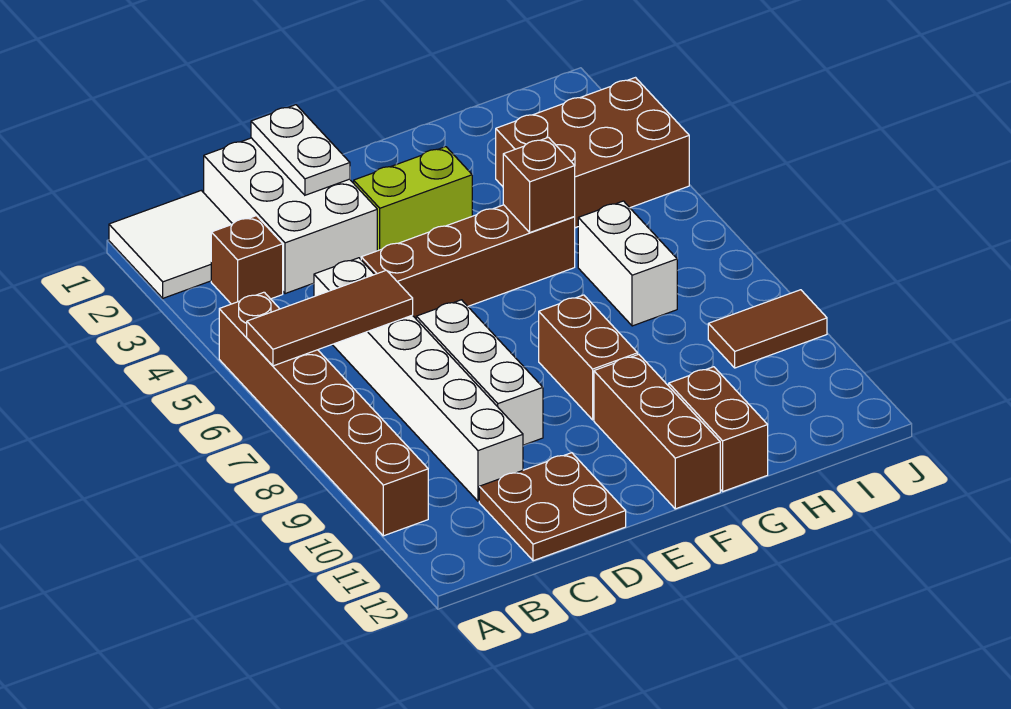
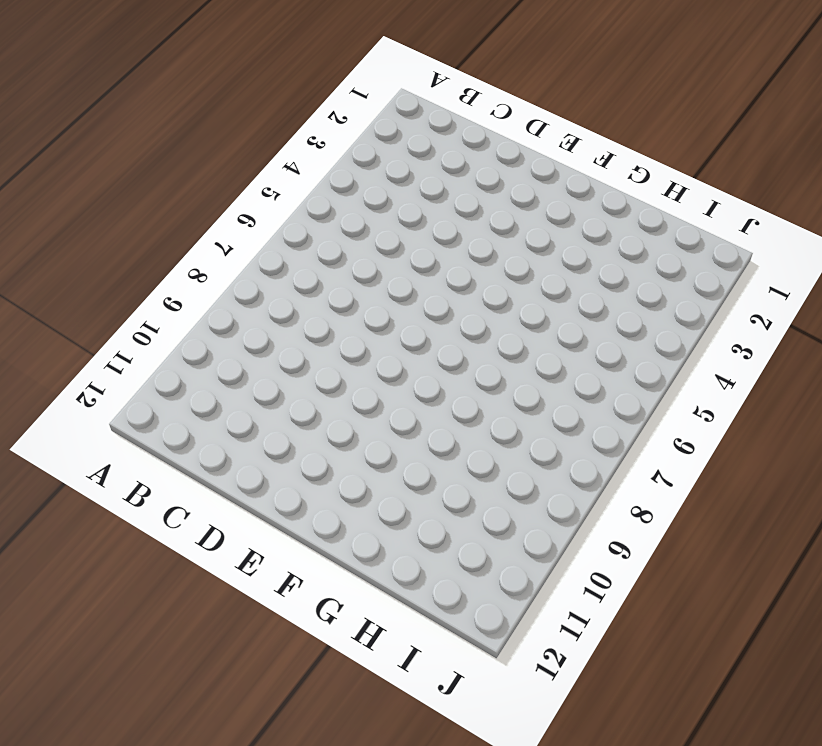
none -> white tile A1:B2 level 1
none -> brown brick A5:A10 level 1
none -> brown brick B3 level 1

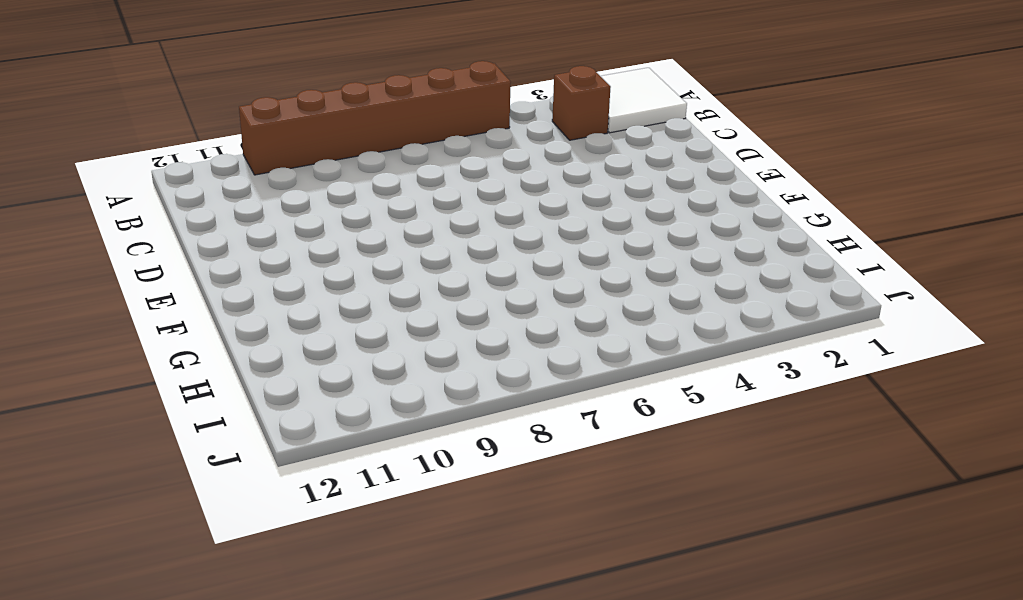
none -> white brick C1:D3 level 1
none -> white brick C5:C10 level 1
none -> brown plate C11:D12 level 1

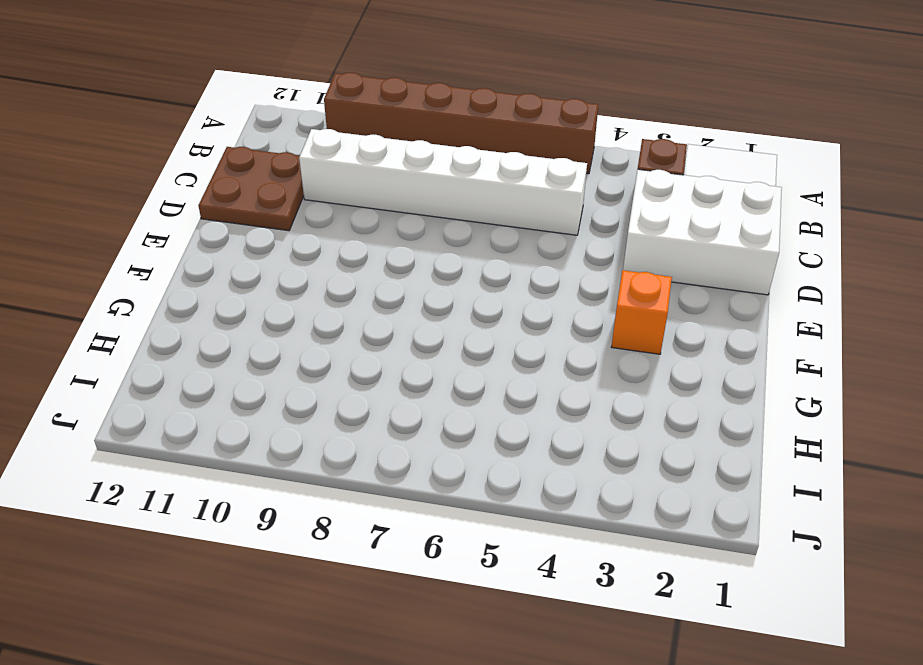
orange brick F3 level 1 -> lime brick E3:F3 level 1
none -> brown brick D5:G5 level 1
none -> white brick D7:D9 level 1
none -> brown brick F8:F9 level 1

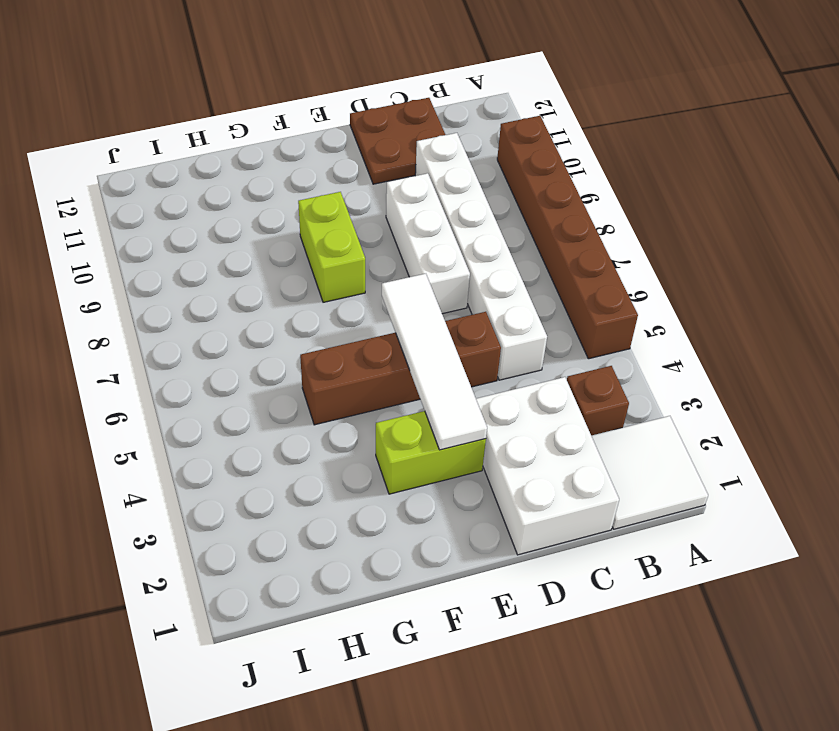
white tile E3:E6 level 2 -> none
lime brick F8:F9 level 1 -> brown brick F8:F9 level 1
none -> brown brick F10:F12 level 1
none -> brown brick G11:G12 level 1
none -> brown brick H3:J4 level 1

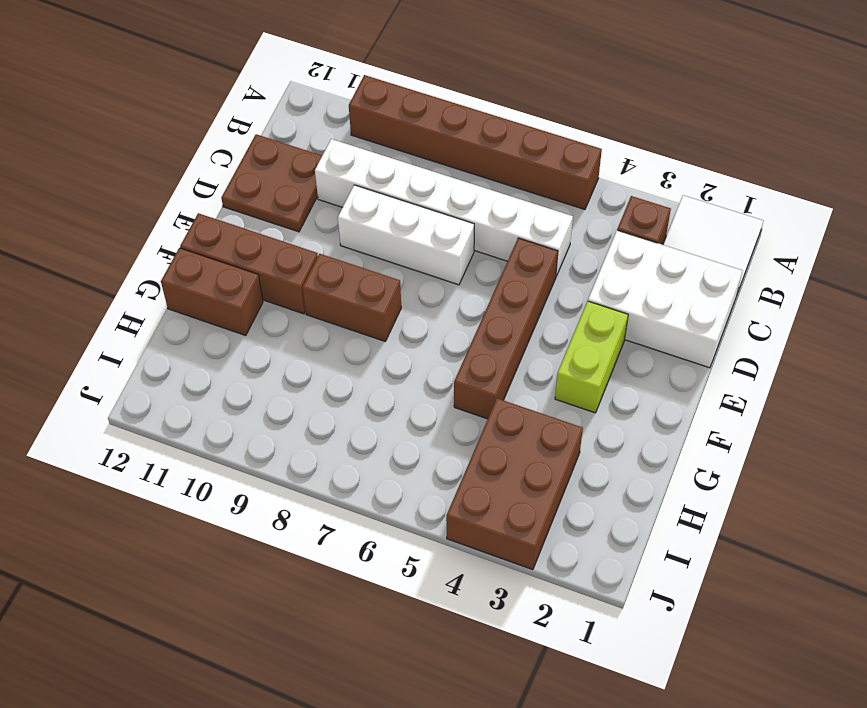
none -> white brick H6:H7 level 1
none -> brown tile I9:J9 level 1
none -> brown tile A6:C6 level 2

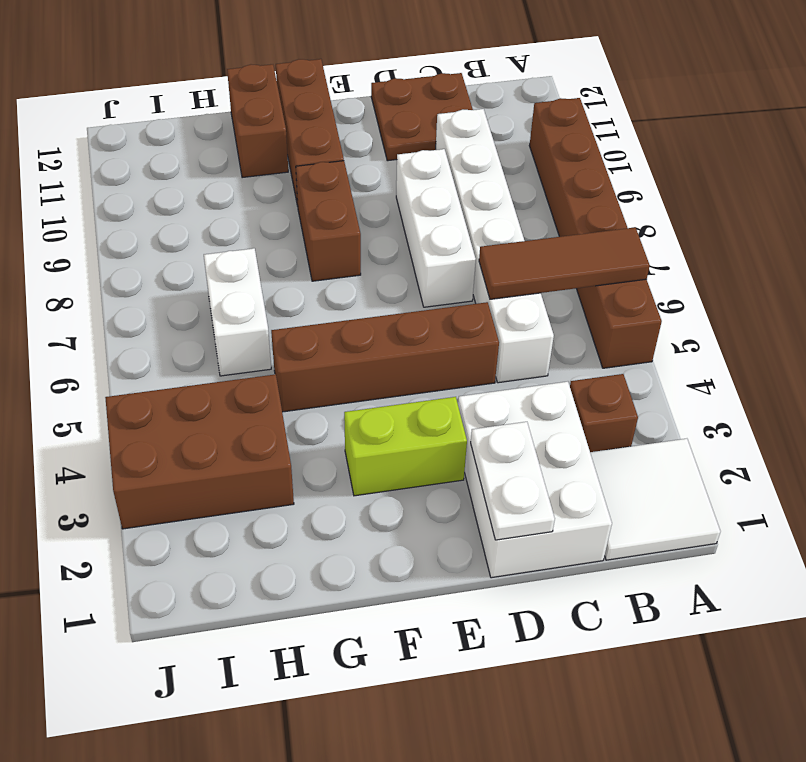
none -> brown tile I9:J9 level 1
none -> brown brick G5 level 2

